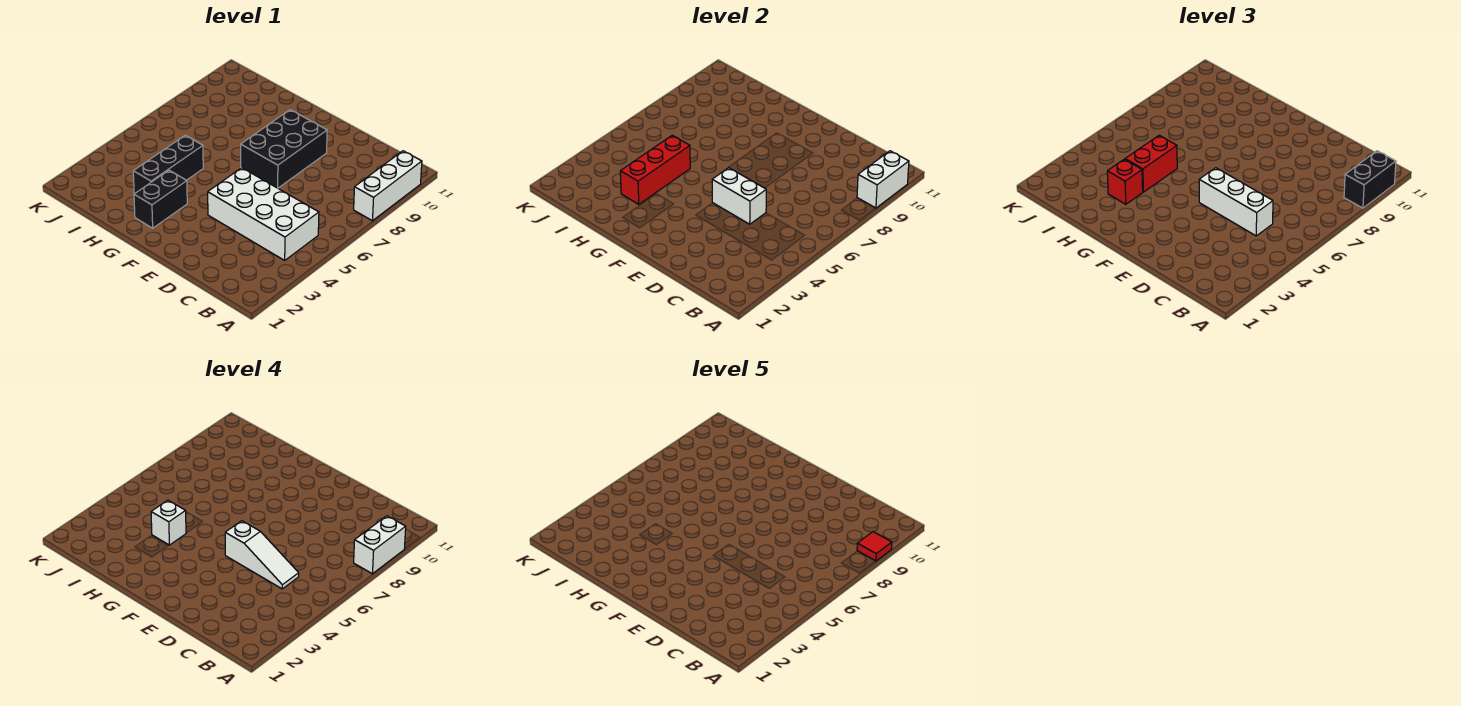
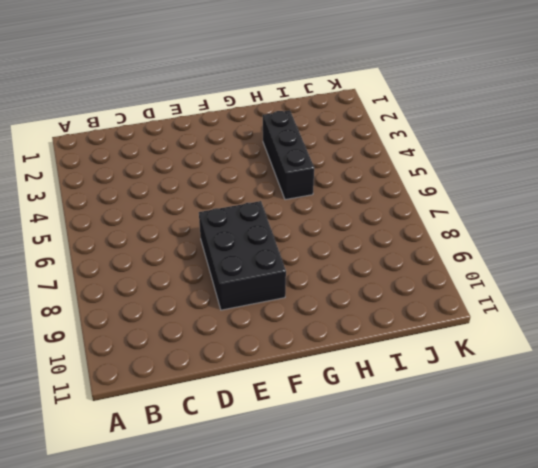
none -> white brick A8:A10 level 1
none -> white brick B4:E5 level 1
none -> black brick G2:G3 level 1

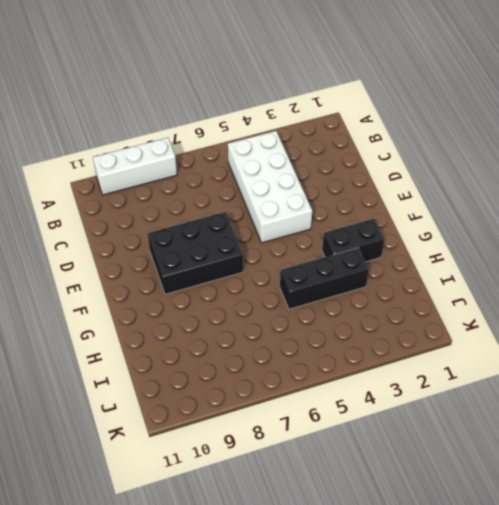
none -> white brick A9:A10 level 2
none -> white brick D5:E5 level 2
none -> red brick H3:H5 level 2

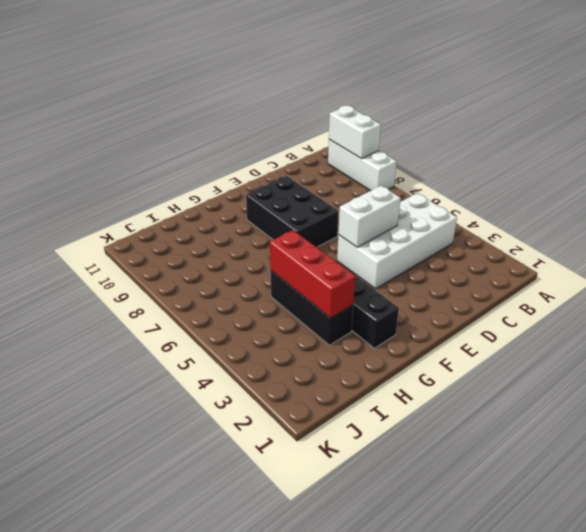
none -> black brick A9:A10 level 3
none -> white brick C5:E5 level 3
none -> red brick H3 level 3

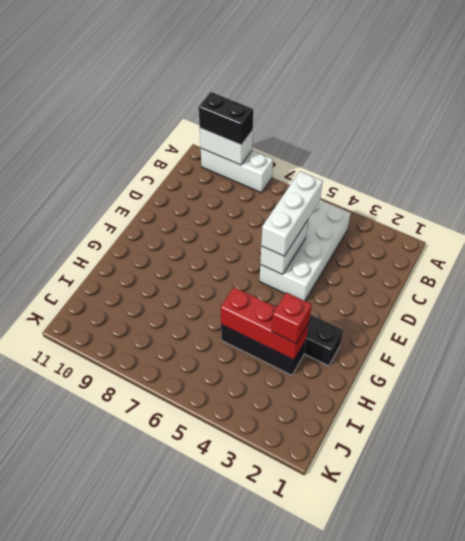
none -> black brick E7:F9 level 1
none -> red brick H4:H5 level 3
none -> white brick A8:A9 level 4

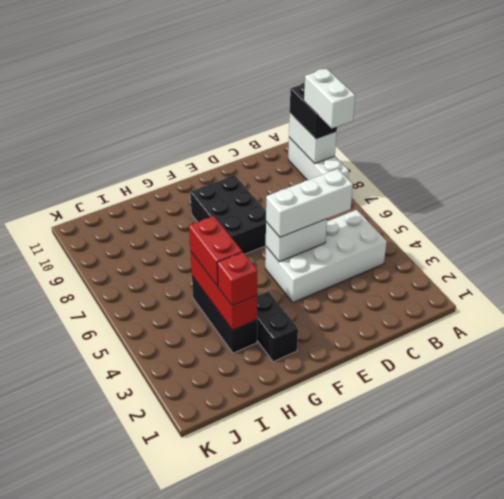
none -> white slope C5:E5 level 4 top E
none -> white brick H4 level 4
none -> red tile A9 level 5

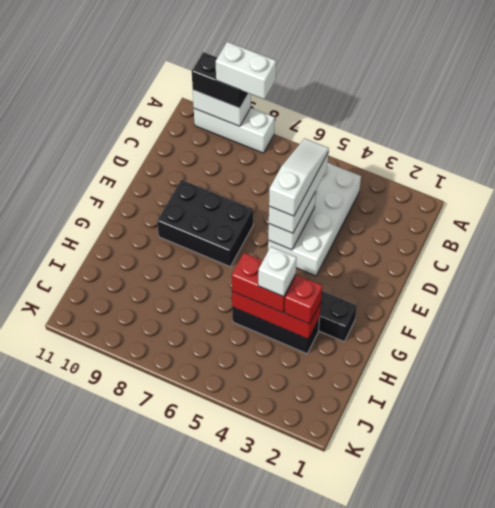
none -> red tile A9 level 5

